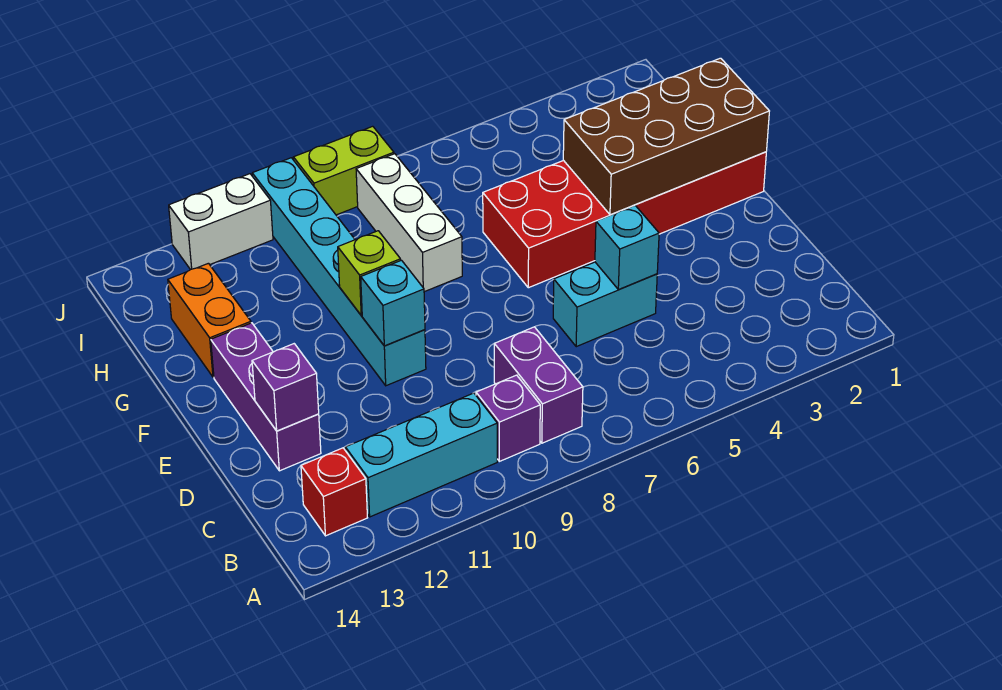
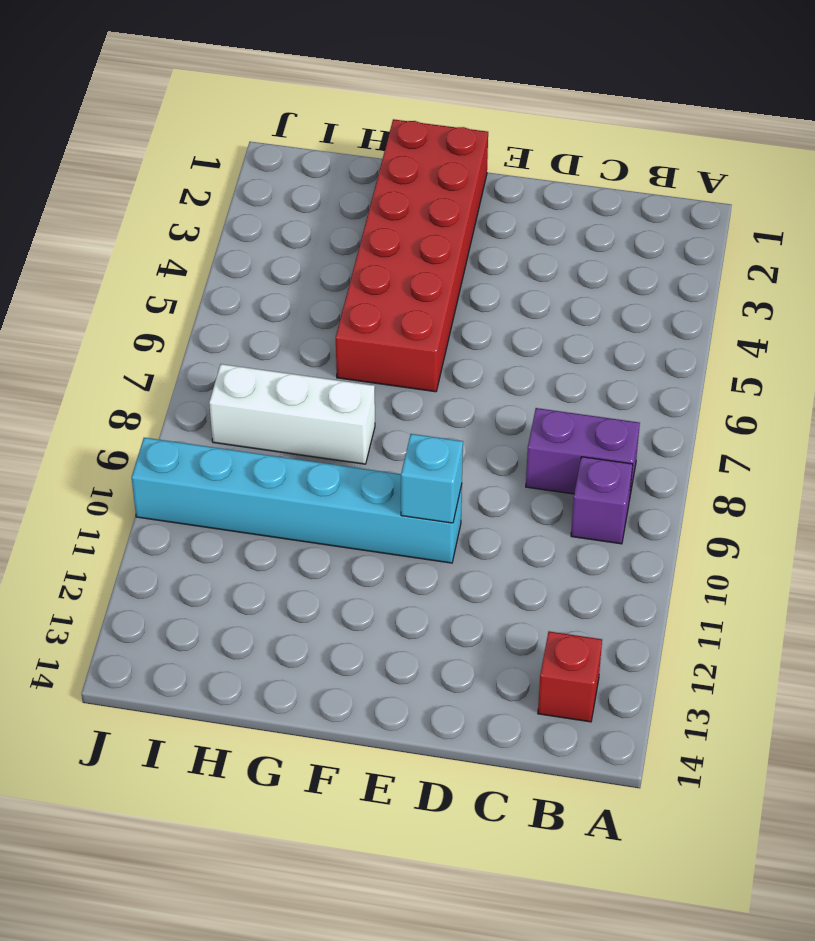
none -> cyan brick B10:B12 level 1
none -> cyan brick D5:D6 level 1
none -> purple brick D13:F13 level 1

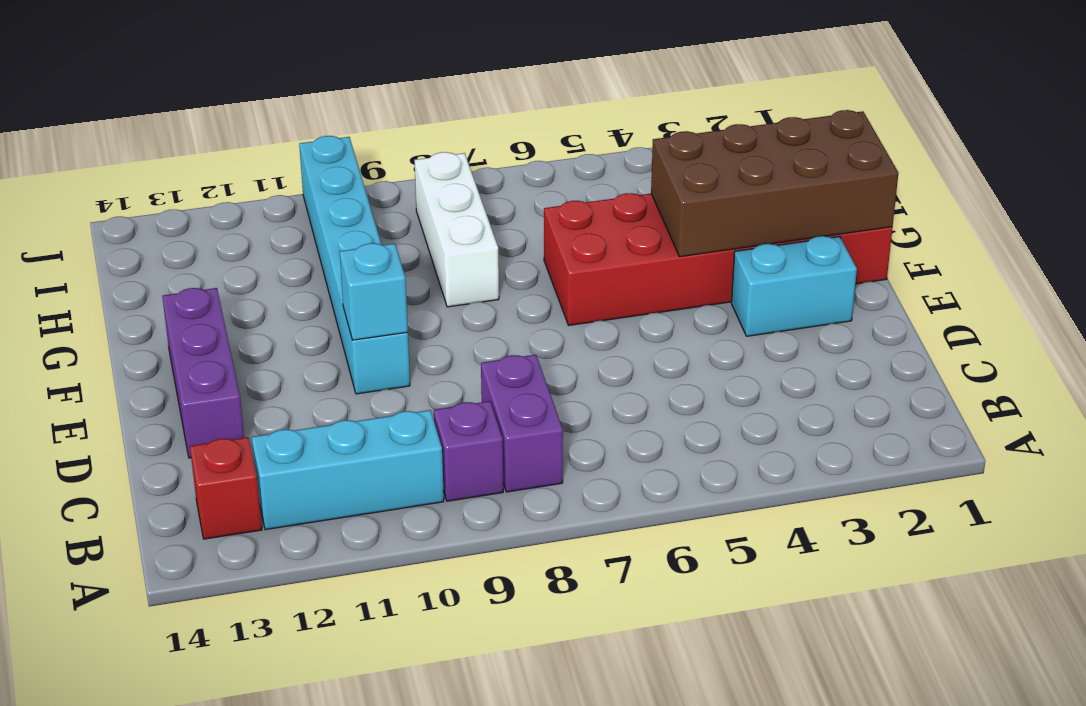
cyan brick E2:E3 level 1 -> cyan brick D5:D6 level 1
none -> orange brick G13:H13 level 1
none -> lime brick J8:J9 level 1
none -> white brick J11:J12 level 1

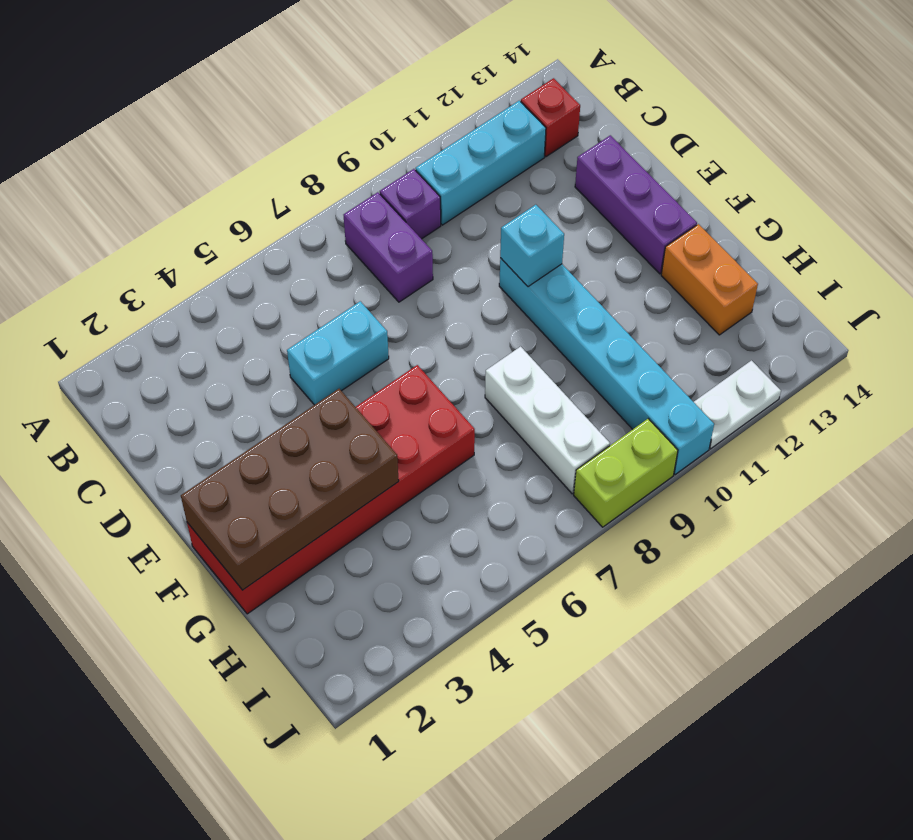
white plate J11:J12 level 1 -> white brick J11:J12 level 1
none -> cyan brick D5 level 2
none -> purple brick D13 level 2
none -> lime brick F10 level 2

